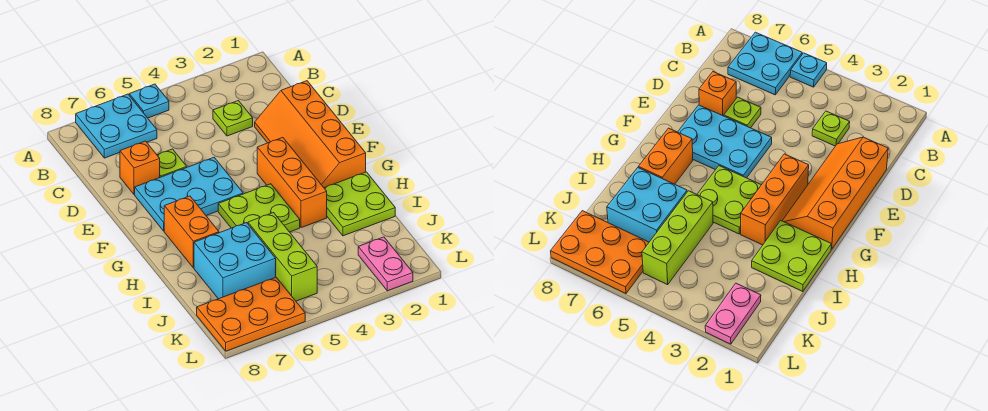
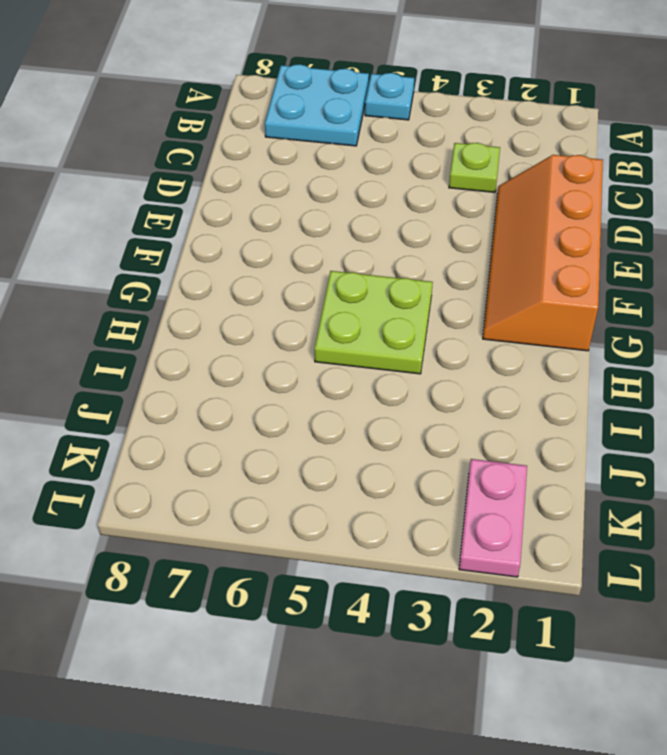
none -> lime plate D6 level 1
none -> orange brick D7 level 1
none -> cyan plate E5:F7 level 1

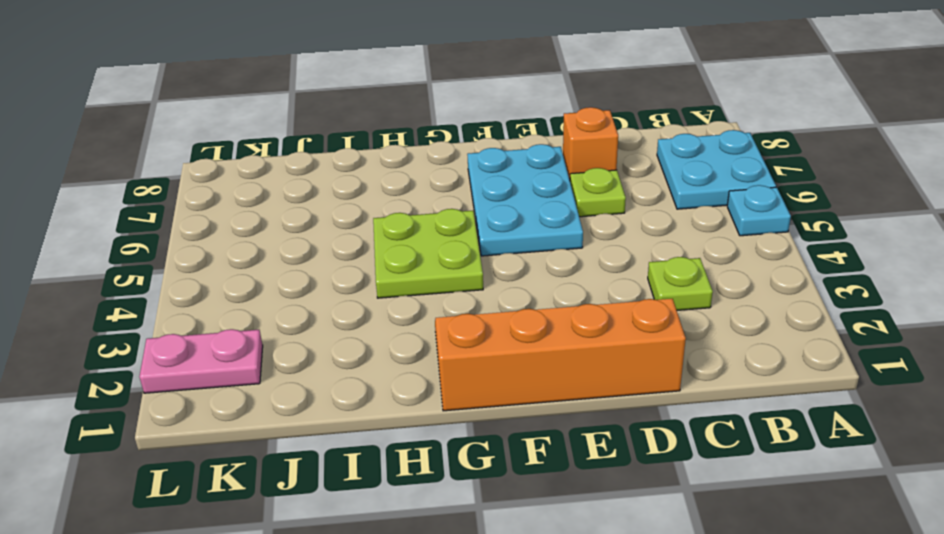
none -> orange brick F3:H3 level 1
none -> orange brick G7:H7 level 1
none -> lime plate H1:I2 level 1

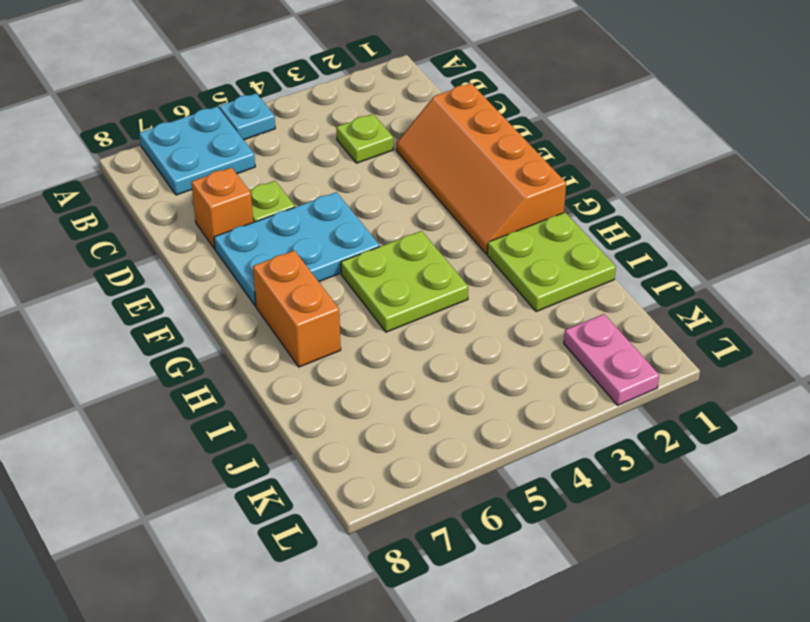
none -> orange brick F3:H3 level 1
none -> lime brick I5:K5 level 1
none -> cyan brick I6:J7 level 1

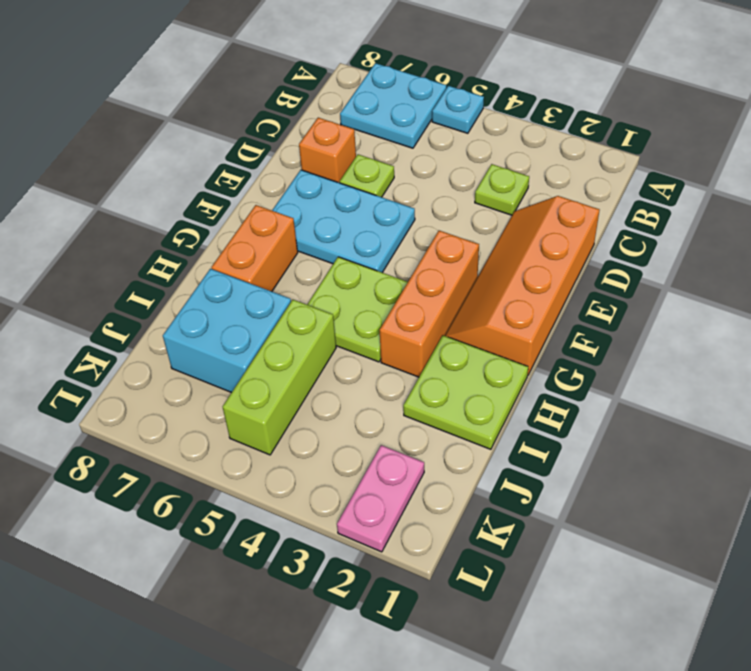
none -> orange plate K6:L8 level 1

